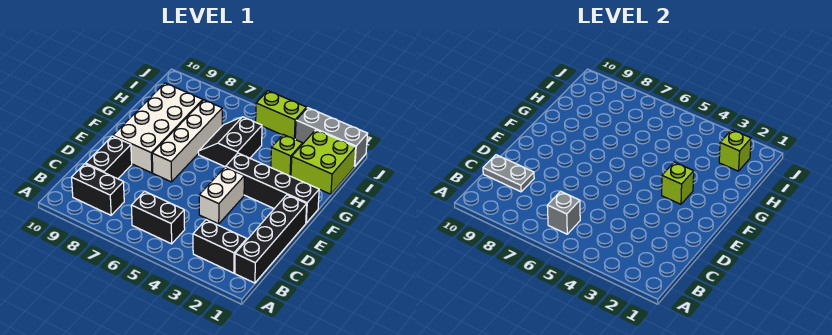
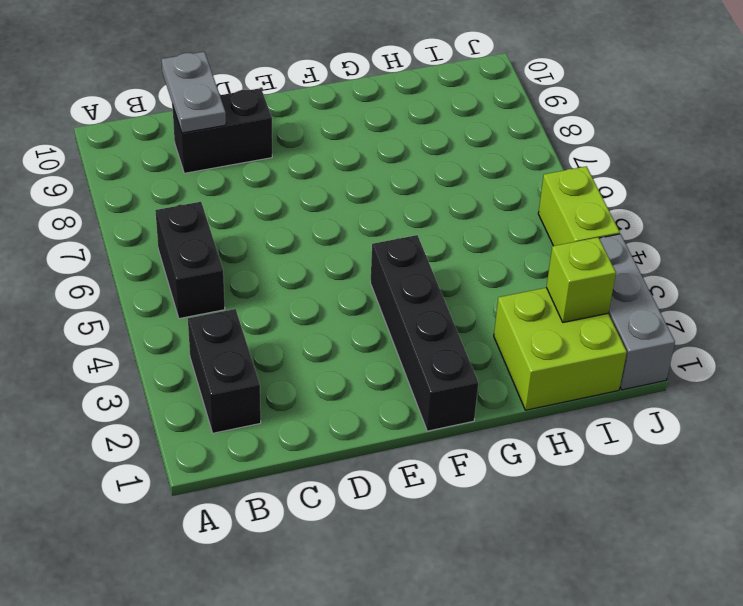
none -> black brick B1:E1 level 1
none -> black brick B8:B9 level 1
none -> white brick D4:E4 level 1

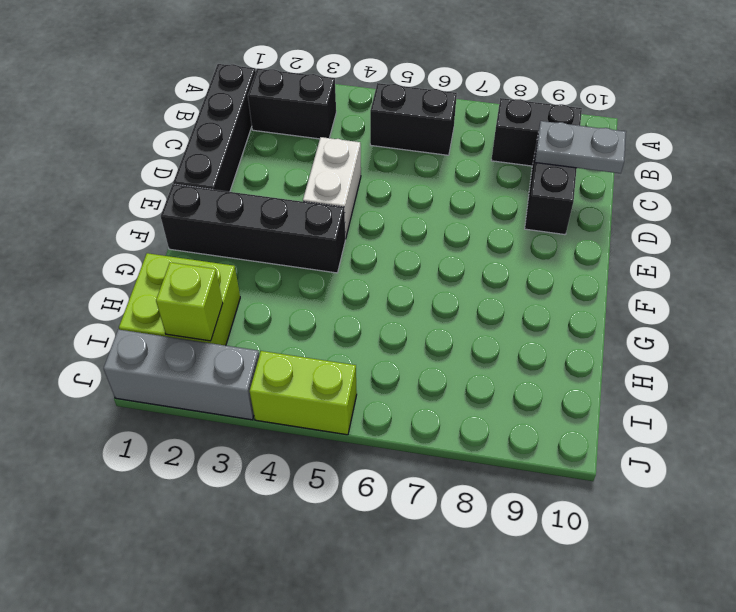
none -> white brick E7:H7 level 1
none -> white brick E8:H9 level 1
none -> black slope G5:H6 level 1 top 5

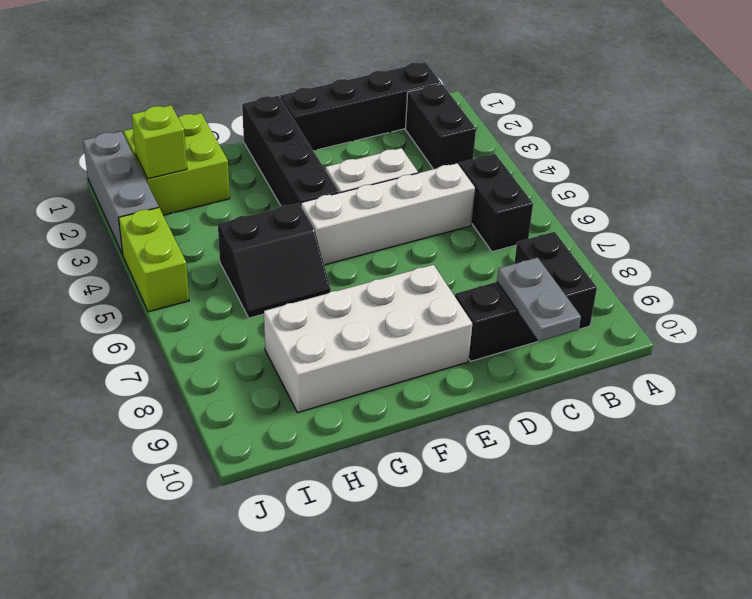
white brick C5:F5 level 1 -> white brick E7:H7 level 1
none -> lime brick H3 level 1
none -> grey brick B6 level 2
none -> lime brick F3 level 2

